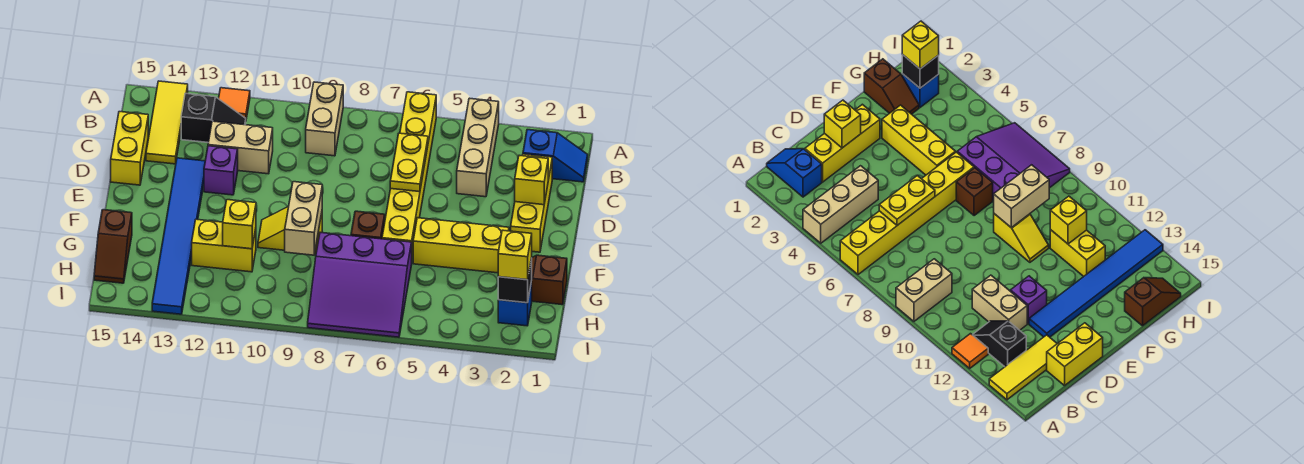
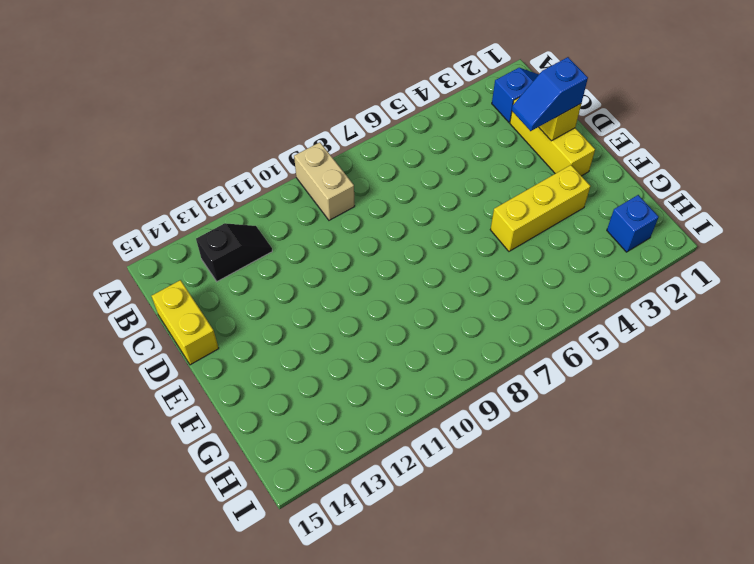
blue slope D2:D3 level 3 top 2 -> none
none -> tan brick A4:C4 level 1
none -> yellow brick A6:F6 level 1
none -> orange tile A12 level 1

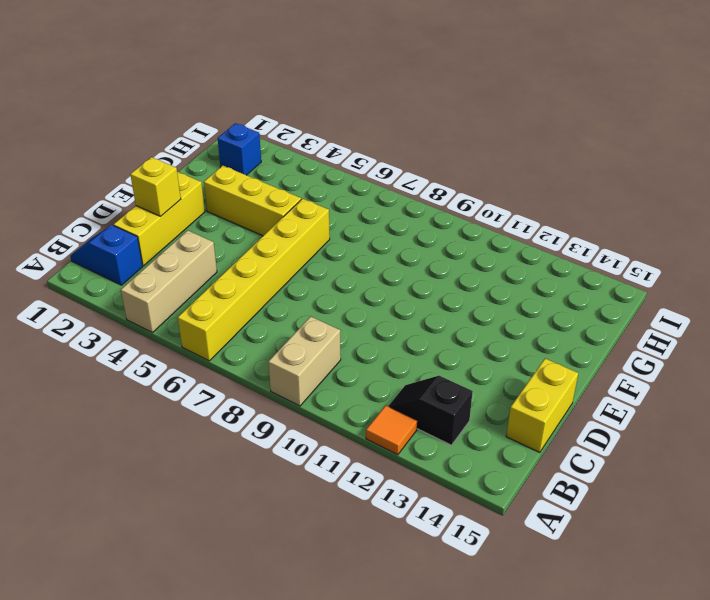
none -> yellow tile A14:C14 level 1
none -> tan brick C11:C12 level 1
none -> purple brick D12 level 1

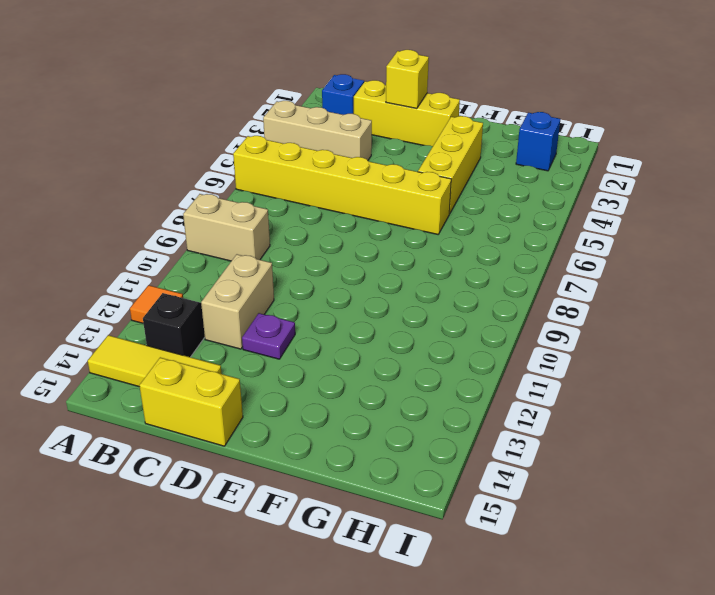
purple plate D12 level 1 -> purple brick D12 level 1
none -> blue tile D13:I13 level 1
none -> brown brick F7 level 1
none -> yellow slope F9:F10 level 1 top 9

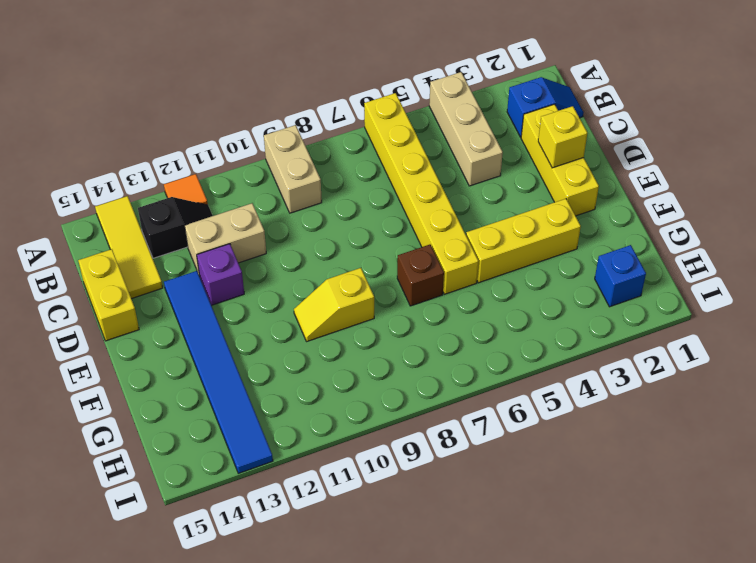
none -> brown slope G1:G2 level 1 top 1
none -> purple slope G6:I8 level 1 top G
none -> yellow brick G11:G12 level 1

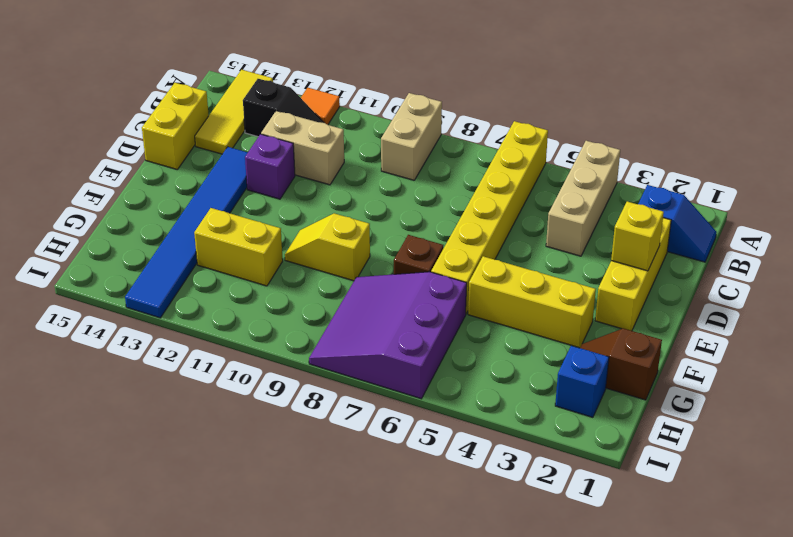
purple slope G6:I8 level 1 top 6 -> purple slope G6:I8 level 1 top G
none -> brown slope G15:H15 level 1 top G
none -> yellow plate C6:D6 level 2
none -> tan brick F9:G9 level 2

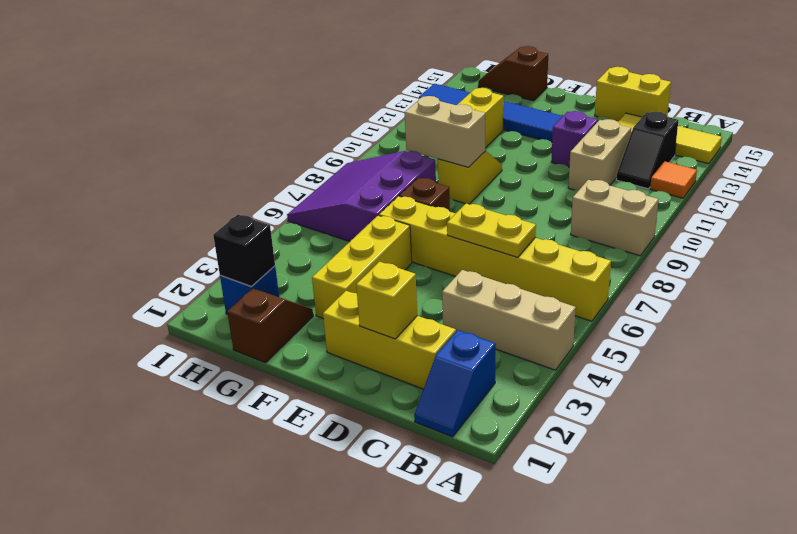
none -> yellow brick G11 level 2
none -> yellow brick H2 level 3

